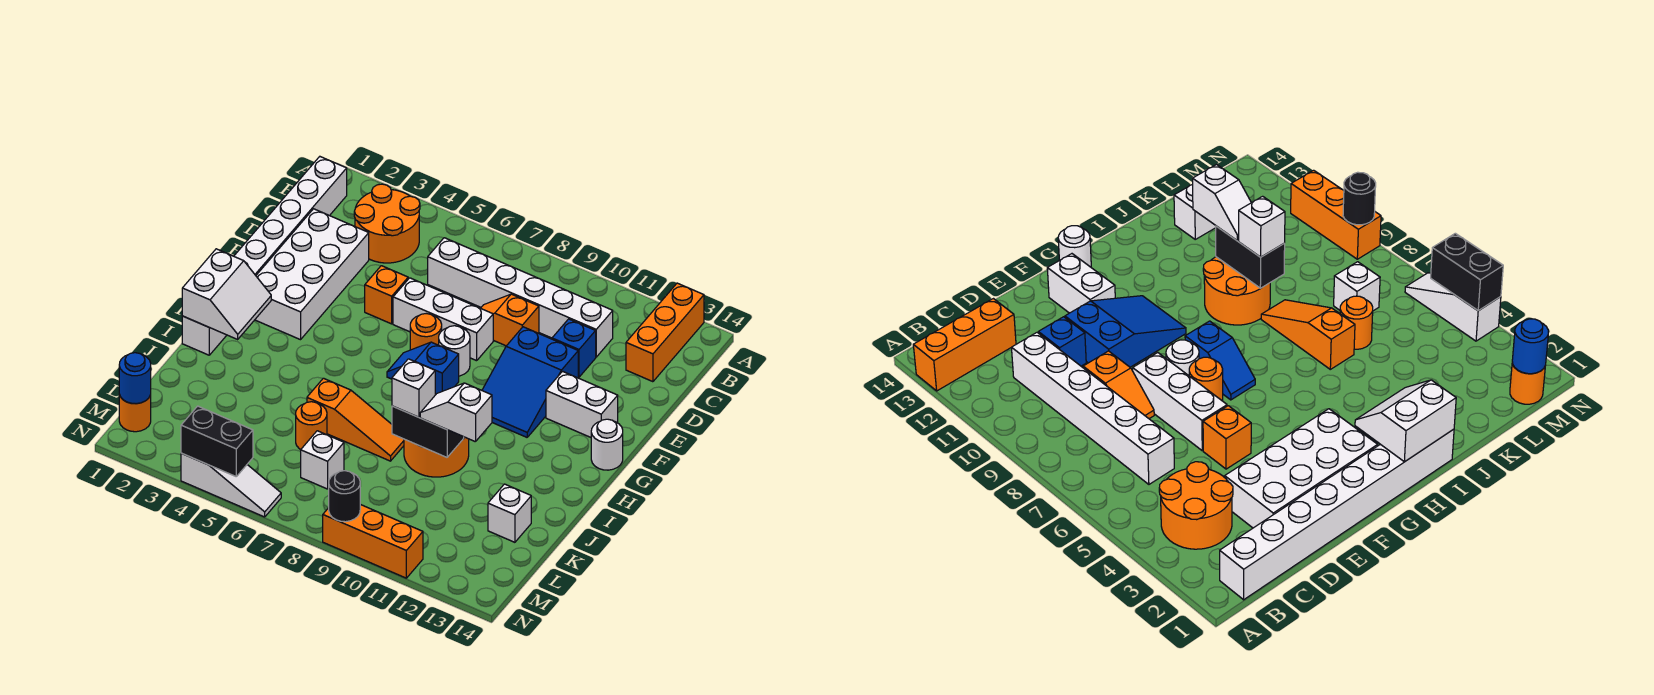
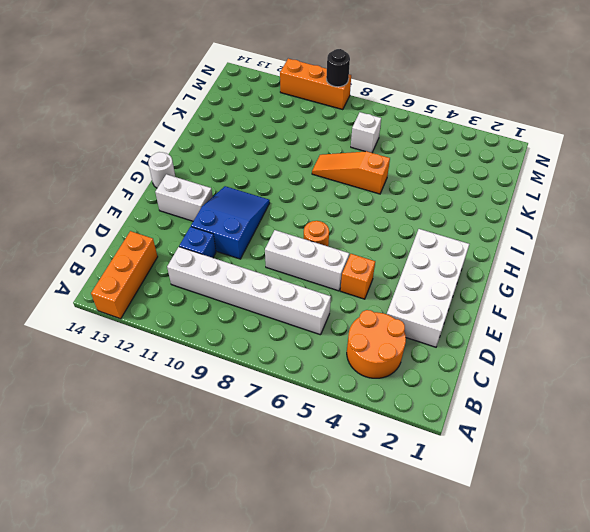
none -> white brick B1:I1 level 1
none -> orange slope D8:D9 level 1 top 9
none -> white round brick F8 level 1
none -> blue slope G7:G8 level 1 top 8

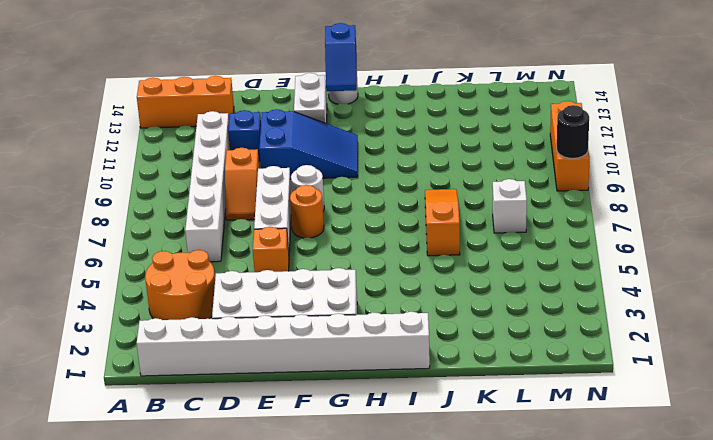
blue slope G13:G14 level 2 top 14 -> blue slope G7:G8 level 1 top 8
none -> orange round brick I9:J10 level 1
none -> orange round brick K6 level 1
none -> white brick K13 level 1
none -> orange round brick M1 level 1

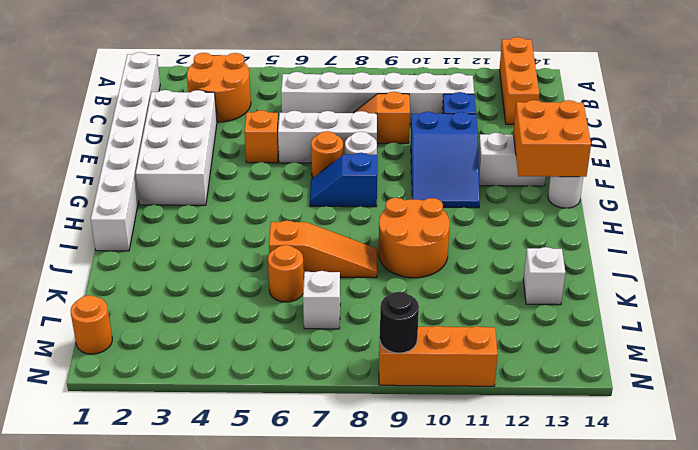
orange brick F13:G14 level 2 -> none
none -> white slope N4:N6 level 1 top 4
none -> white slope H1:I2 level 2 top 1
none -> black brick J9:J10 level 2
none -> blue round brick M1 level 2

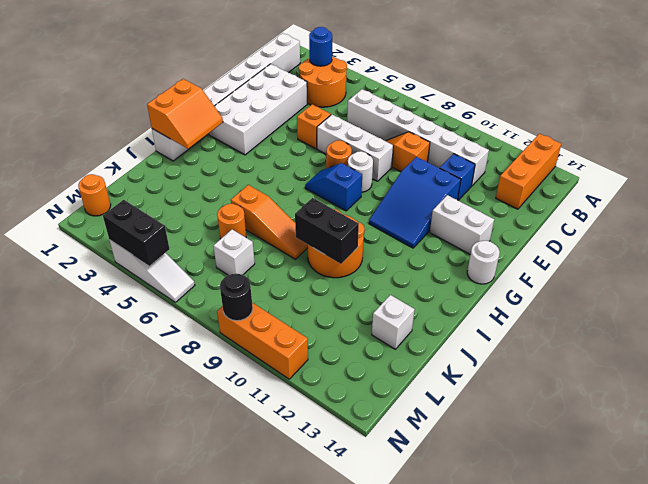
blue round brick B3 level 2 -> blue round brick M1 level 2
orange slope H1:I2 level 2 top 1 -> white slope H1:I2 level 2 top 1
none -> white brick J9 level 3
none -> white slope J10:J11 level 3 top 11

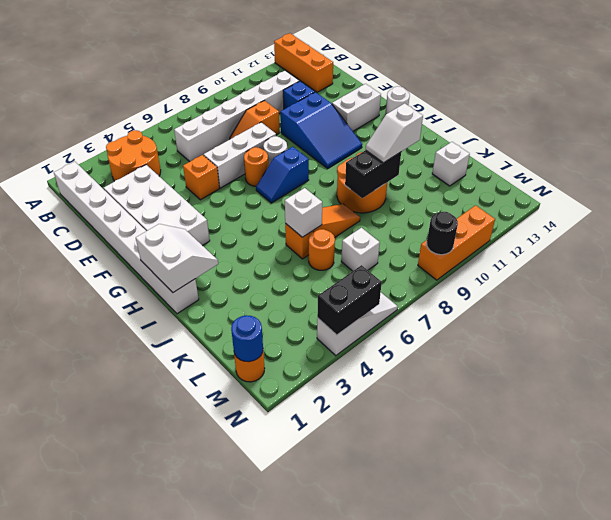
white brick J6 level 2 -> white brick J9 level 3

